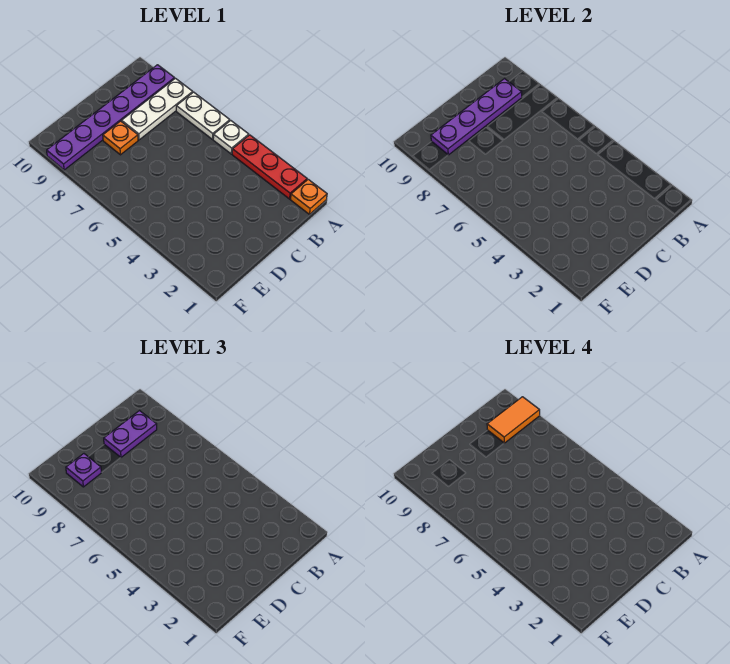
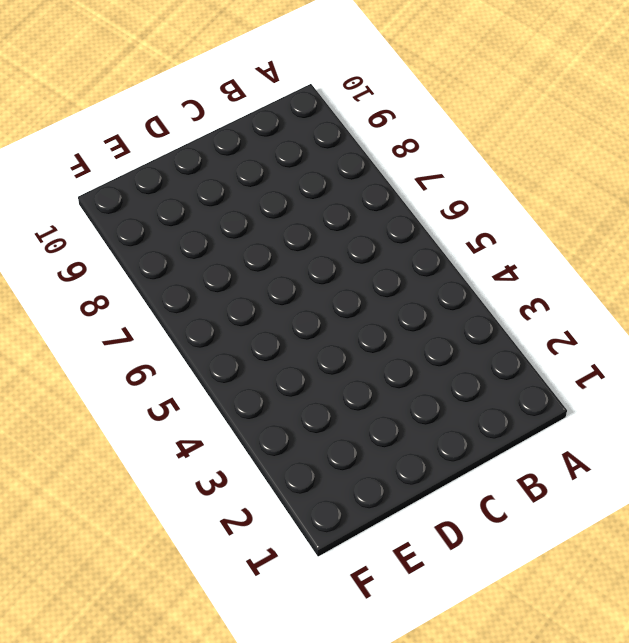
none -> orange plate A1 level 1
none -> red plate A2:A4 level 1

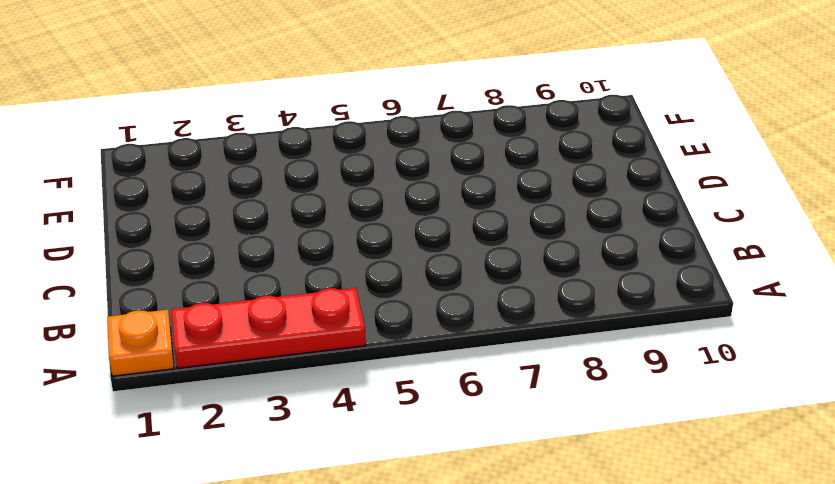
none -> white plate A5 level 1
none -> white plate A6:A7 level 1

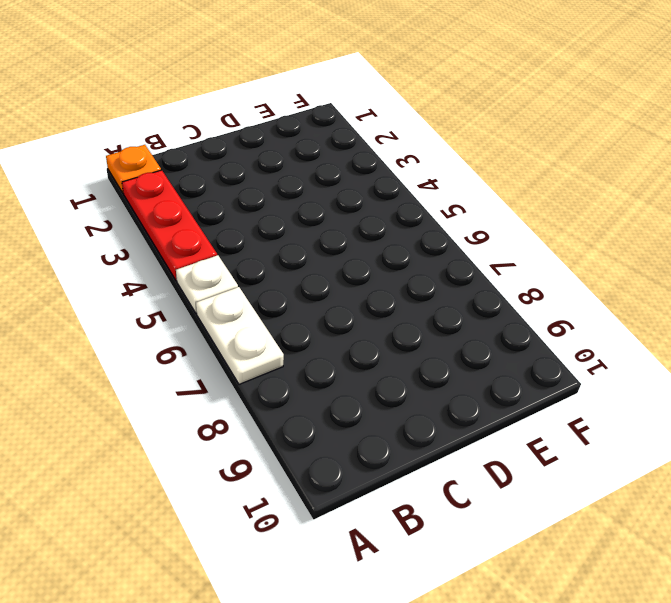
none -> white plate A8:C8 level 1
none -> purple plate A9:F9 level 1

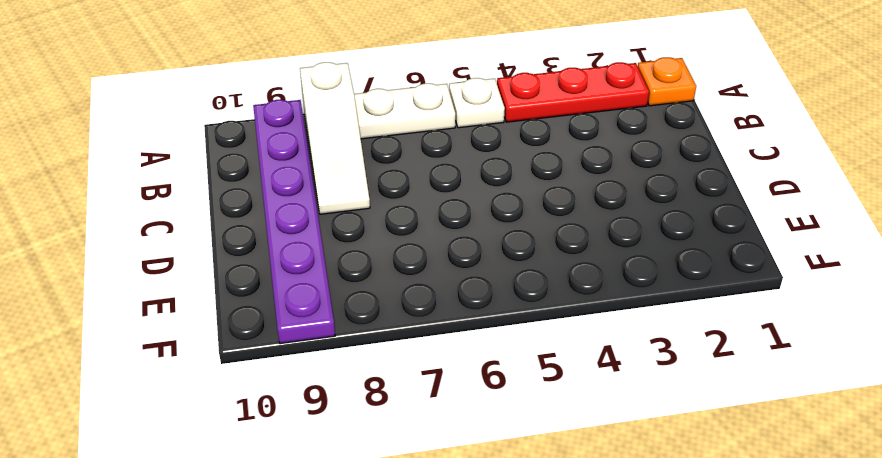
white slope A8:C8 level 1 top A -> white plate A8:C8 level 1
none -> orange plate D8 level 1
none -> purple plate B9:E9 level 2

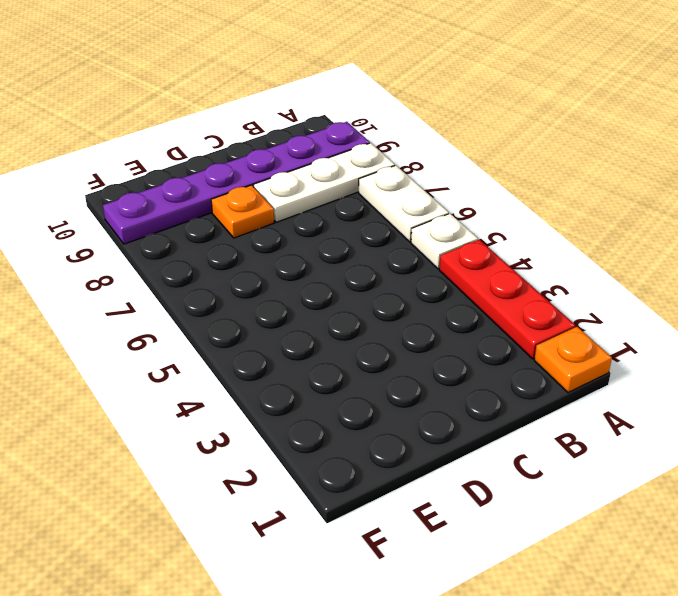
none -> purple plate B9:E9 level 2
none -> purple plate B9:C9 level 3

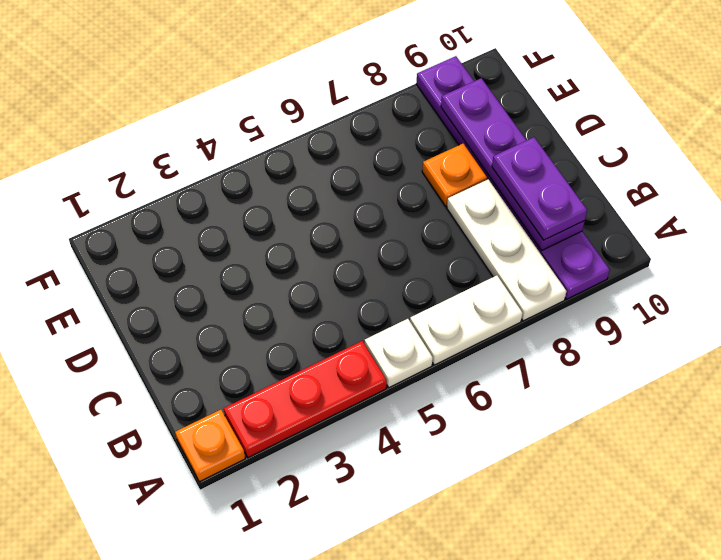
none -> purple plate E9 level 3
none -> orange tile A9:B9 level 4

